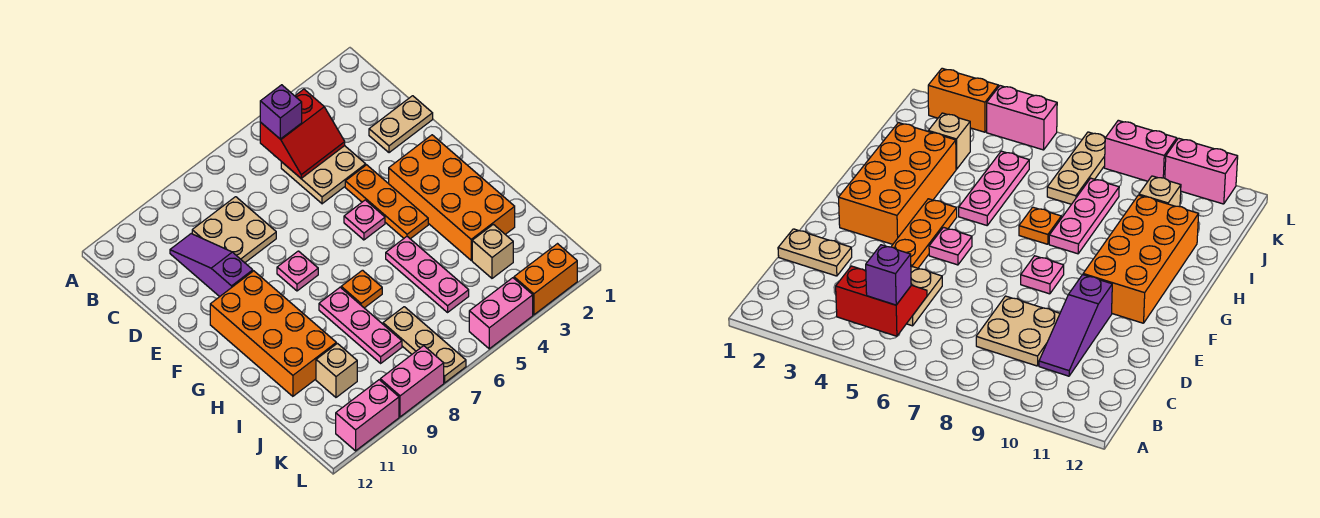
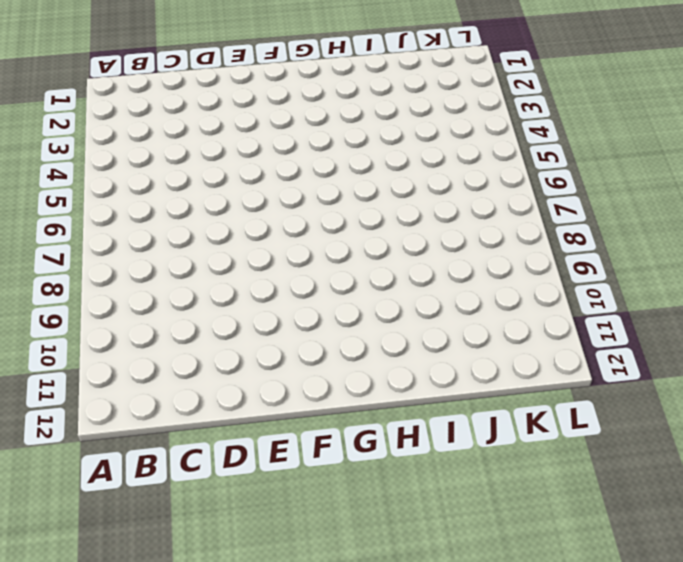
none -> tan plate C4:D5 level 1
none -> tan plate C8:D9 level 1
none -> purple slope C10:E10 level 1 top E

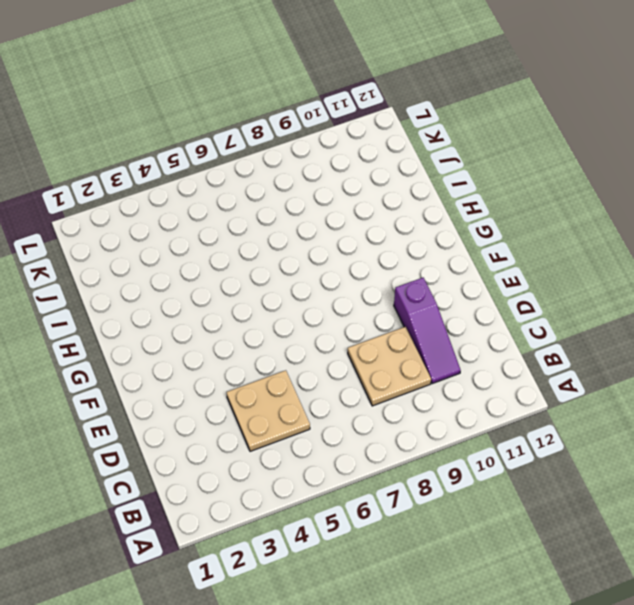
none -> tan plate D1:D2 level 1
none -> orange plate E4:G4 level 1
none -> orange brick F2:I3 level 1

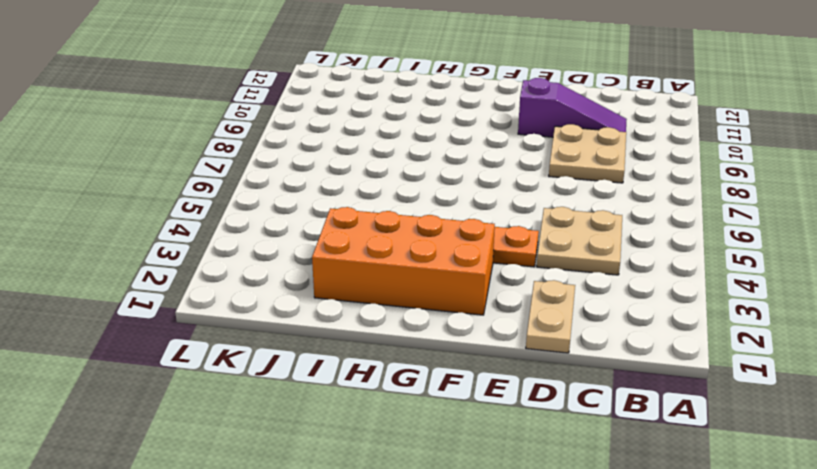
none -> pink plate F5 level 1
none -> pink plate F8 level 1
none -> orange brick F10:I11 level 1

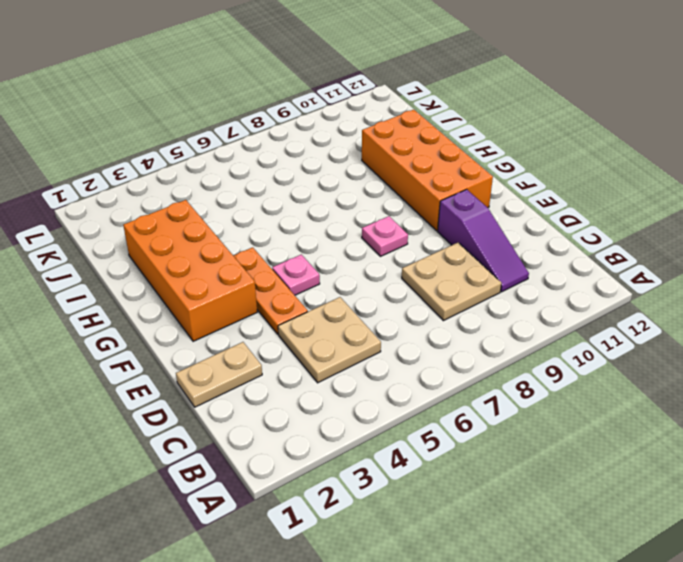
none -> pink plate H5:J5 level 1
none -> orange plate H7 level 1
none -> pink plate H8:J8 level 1

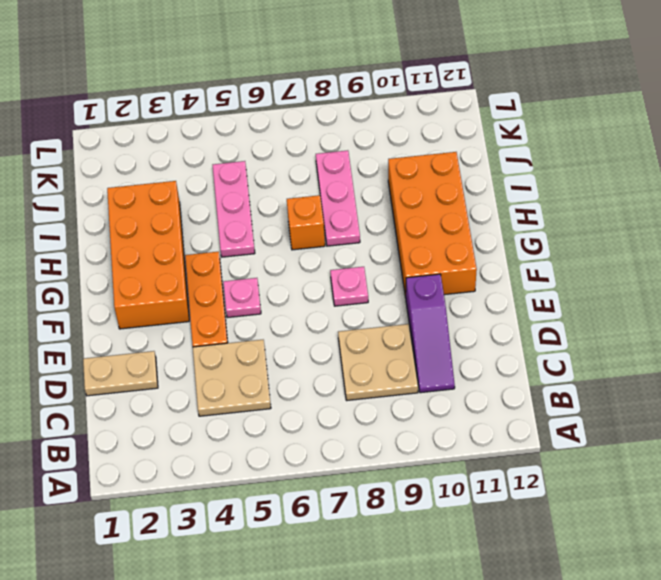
orange brick H7 level 1 -> orange plate H7 level 1
none -> tan brick J3 level 1
none -> tan plate J7:L7 level 1
none -> tan brick J10 level 1

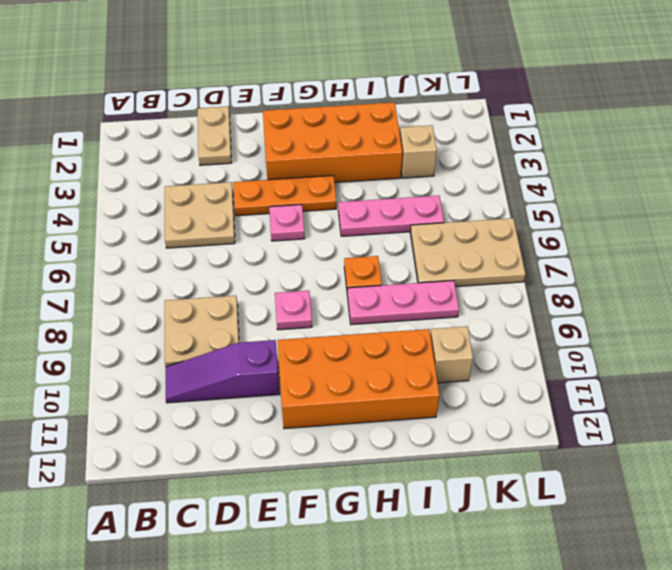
tan plate J6:L7 level 1 -> tan plate J7:L7 level 1
none -> orange brick L2:L3 level 1
none -> pink brick L4:L5 level 1
none -> pink brick L8:L9 level 1

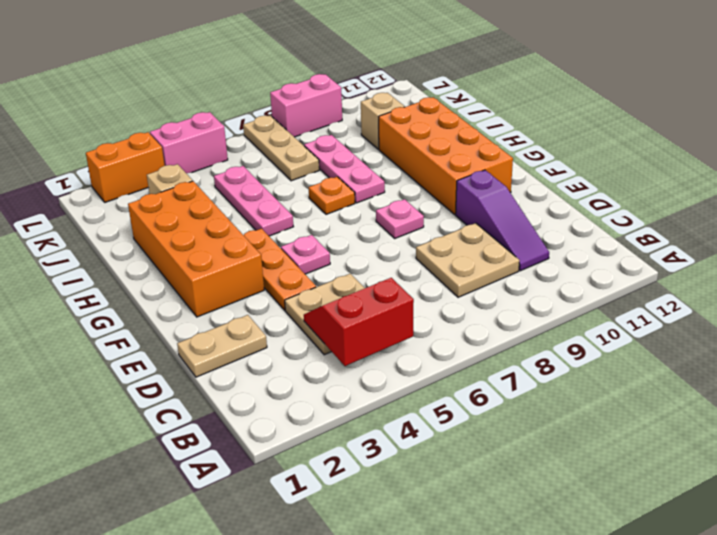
none -> pink brick L10:L11 level 1
none -> purple brick B5 level 3

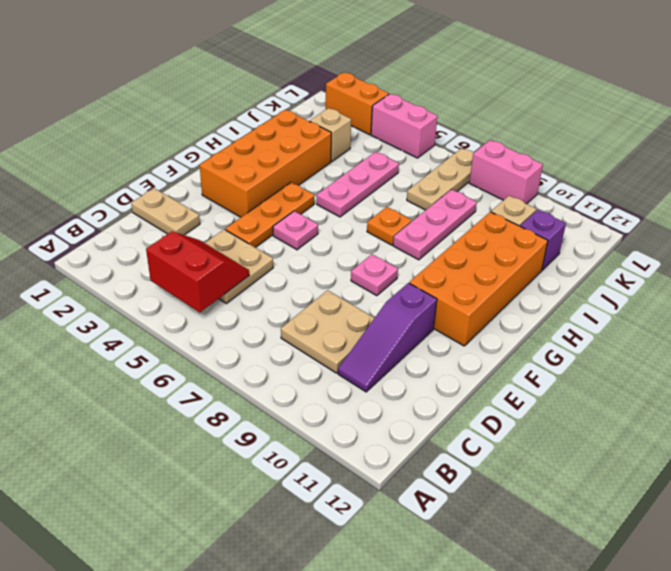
purple brick J11 level 1 -> purple brick B5 level 3
none -> pink brick L10:L11 level 1

